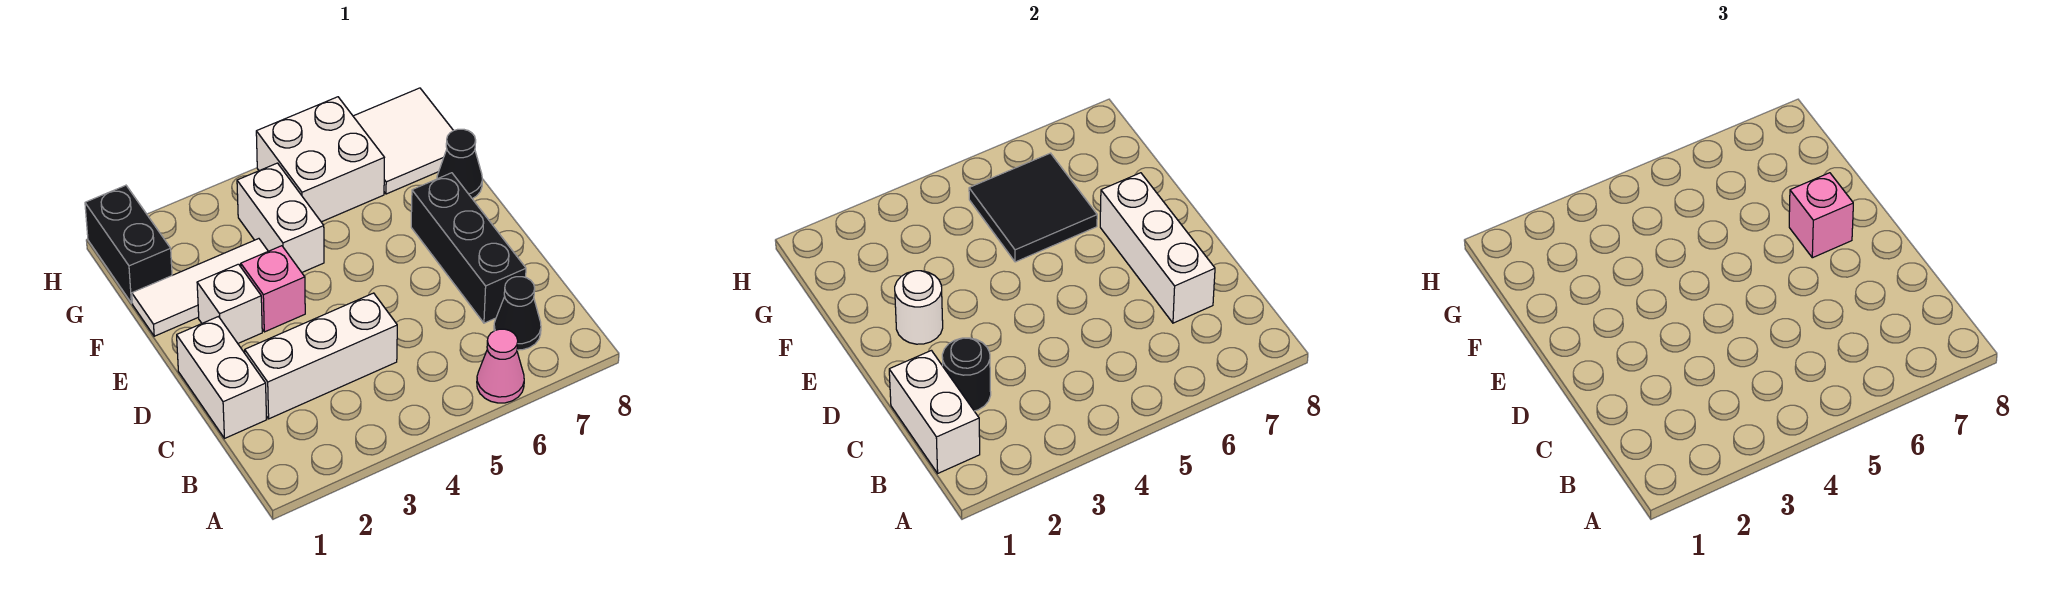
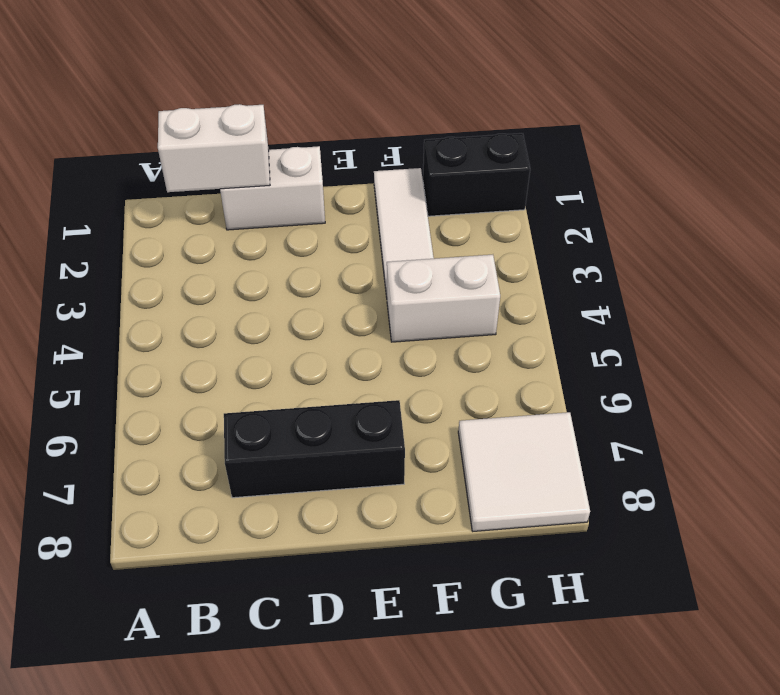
none -> pink cone A6 level 1
none -> black cone B7 level 1
none -> white brick C2:C4 level 1

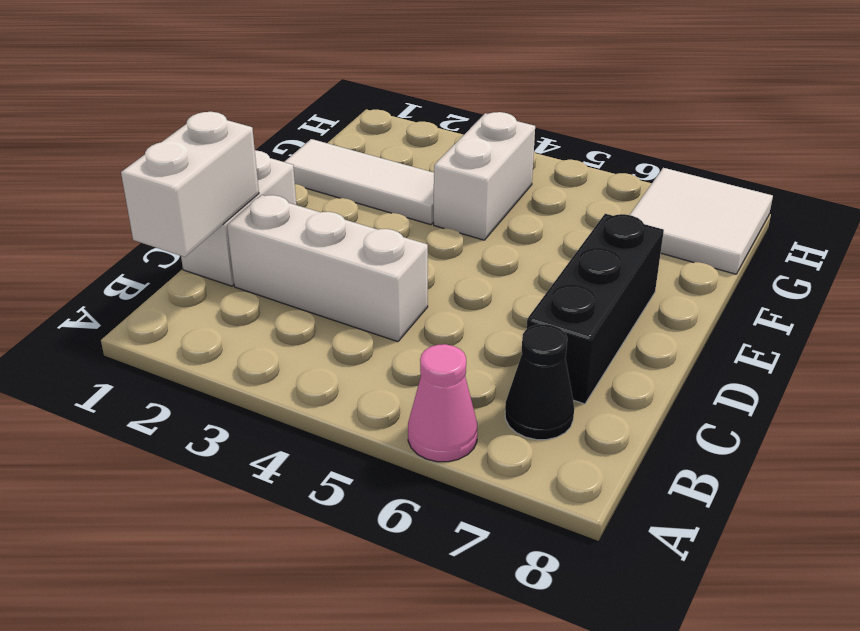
none -> white brick E2 level 1
none -> pink brick E3 level 1
none -> black cone F8 level 1

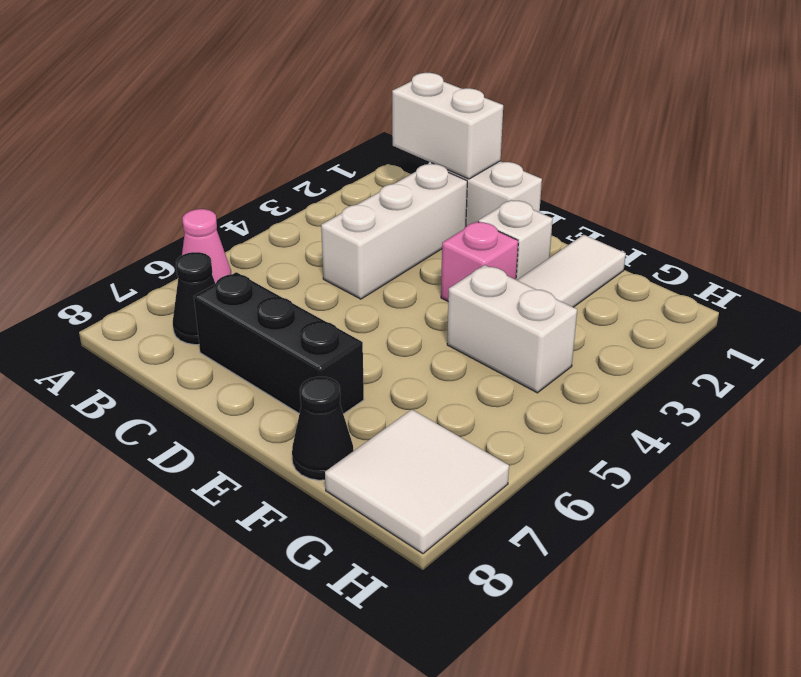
none -> black brick G1:H1 level 1
none -> white brick G5:H6 level 1
none -> black round brick C2 level 2

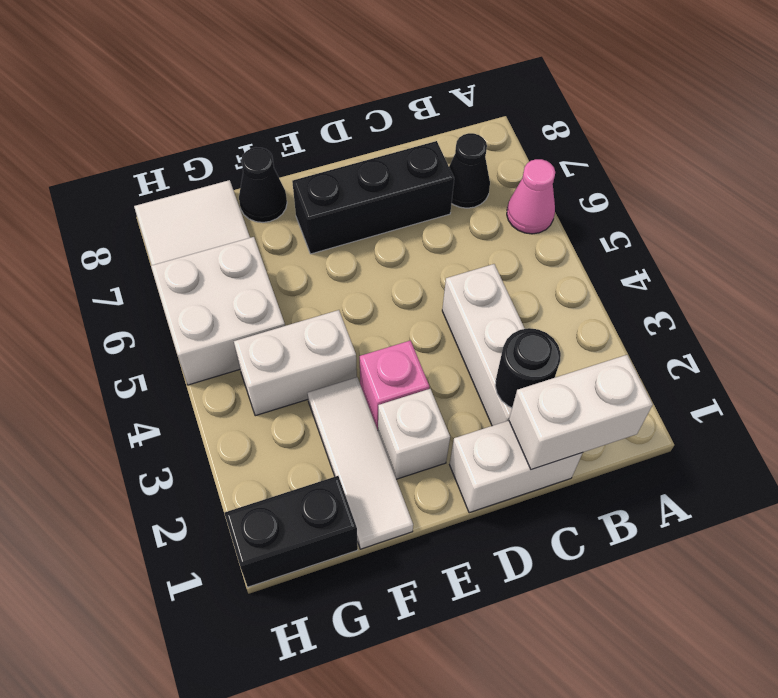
none -> white brick C7:E7 level 2
none -> white round brick E2 level 2
none -> black tile F5:G6 level 2

